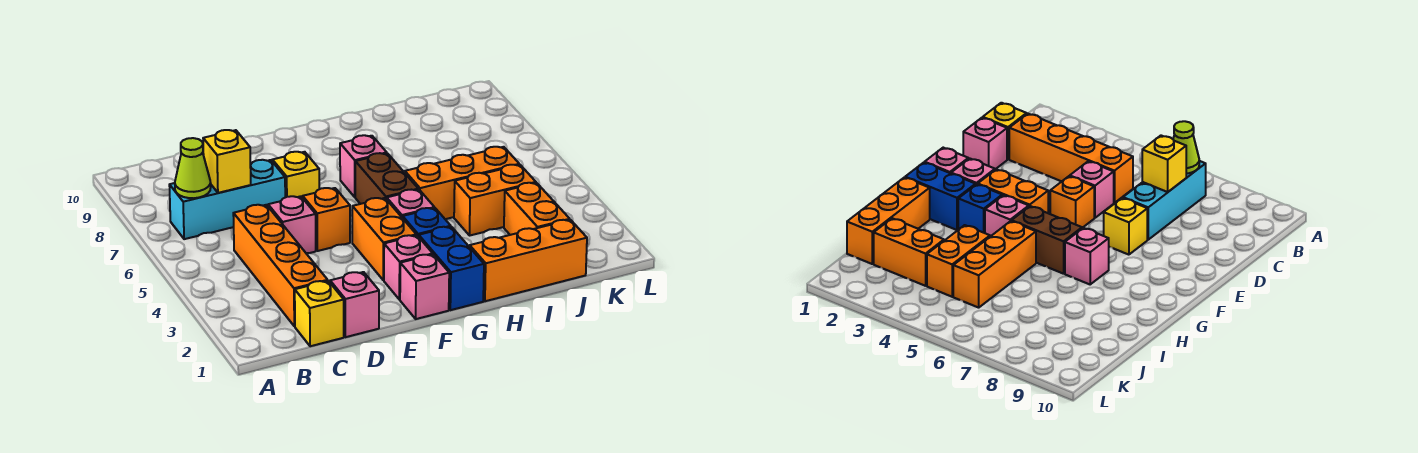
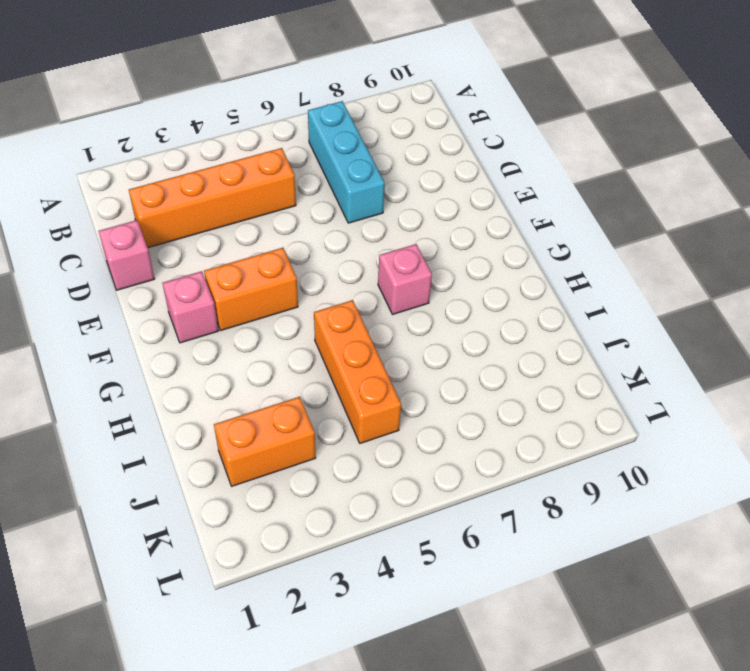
none -> yellow brick C1 level 1
none -> pink brick D5 level 1
none -> orange brick E5 level 1

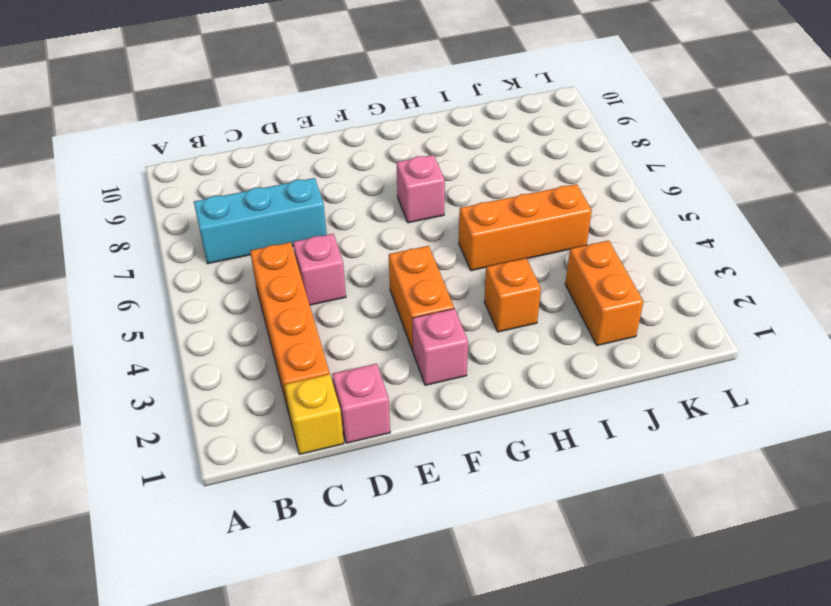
orange brick H3 level 1 -> orange brick E5 level 1
none -> yellow brick E7 level 1
none -> pink brick F1 level 1
none -> blue brick G1:G2 level 1

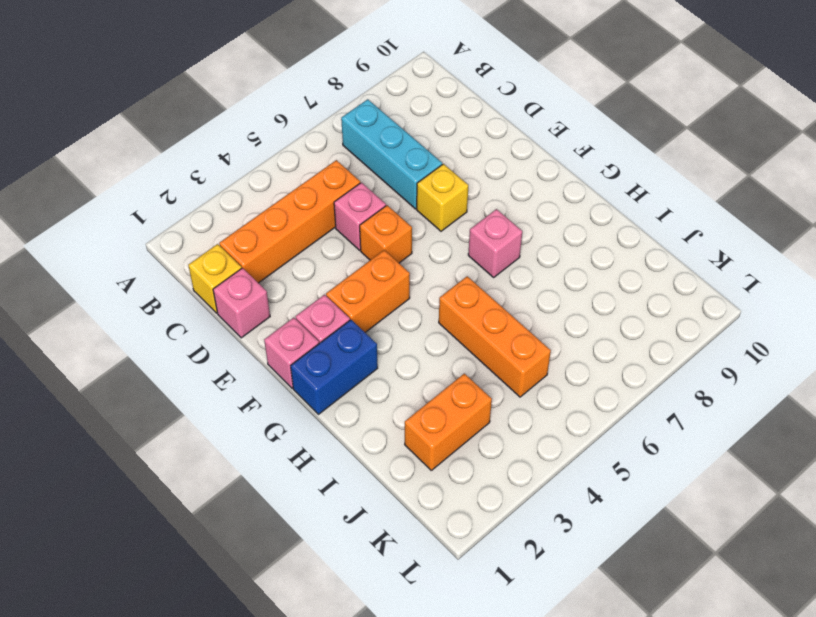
none -> blue brick G3 level 1
none -> pink brick G4 level 1
none -> brown brick G5:G6 level 1

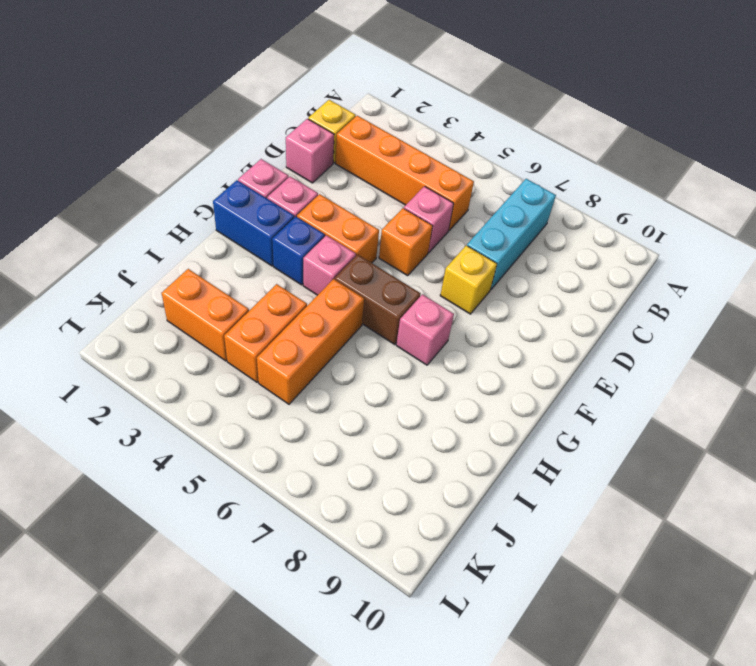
none -> orange brick H1:J1 level 1
none -> lime cone B7 level 2
none -> yellow brick C7 level 2

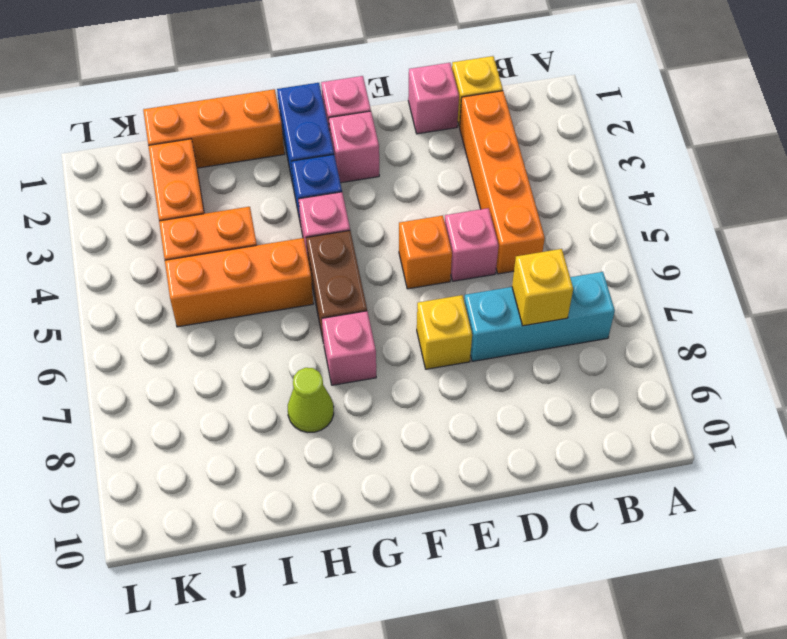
lime cone H8 level 1 -> lime cone B7 level 2
none -> orange brick F3:F4 level 1

